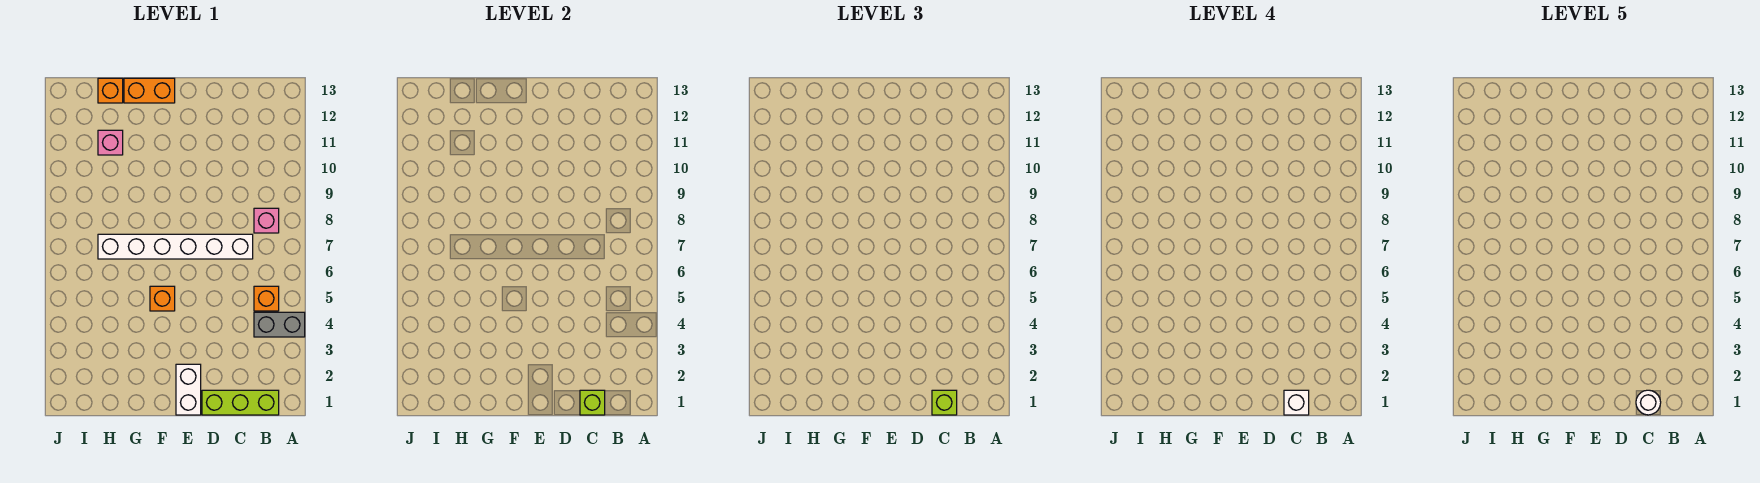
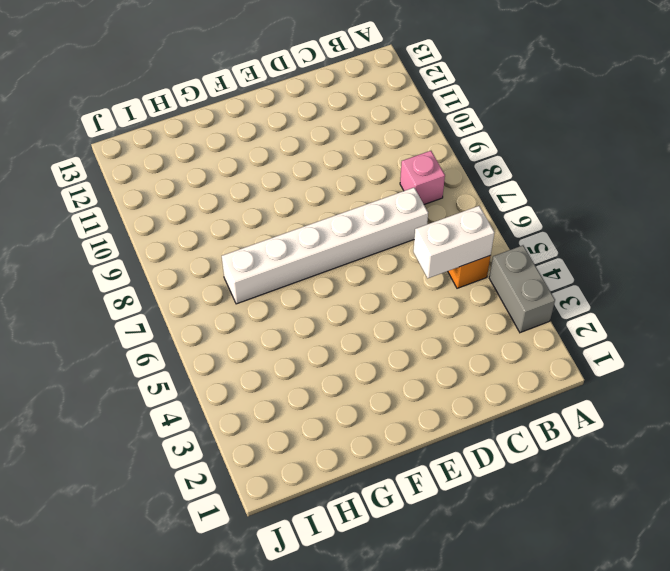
grey brick A3:A4 level 1 -> grey brick A4:B4 level 1
white brick B5:C5 level 2 -> white brick E1:E2 level 1
none -> lime brick B1:D1 level 1
none -> orange brick F5 level 1
none -> orange brick F13:G13 level 1

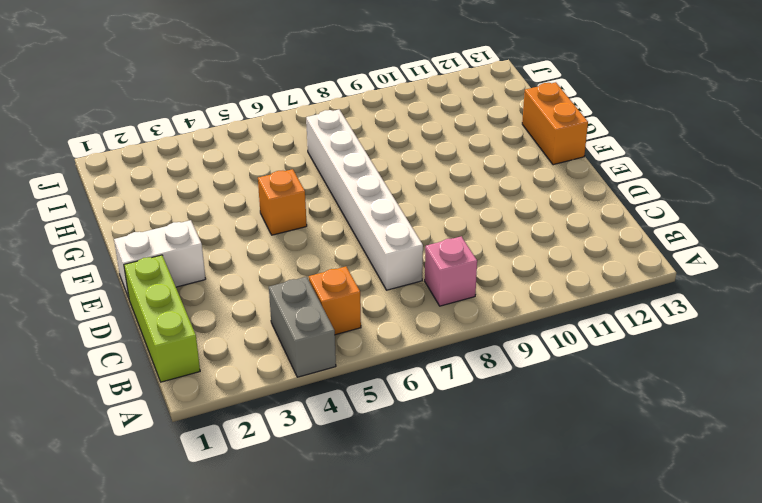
none -> pink brick H11 level 1
none -> orange brick H13 level 1
none -> lime brick C1 level 2

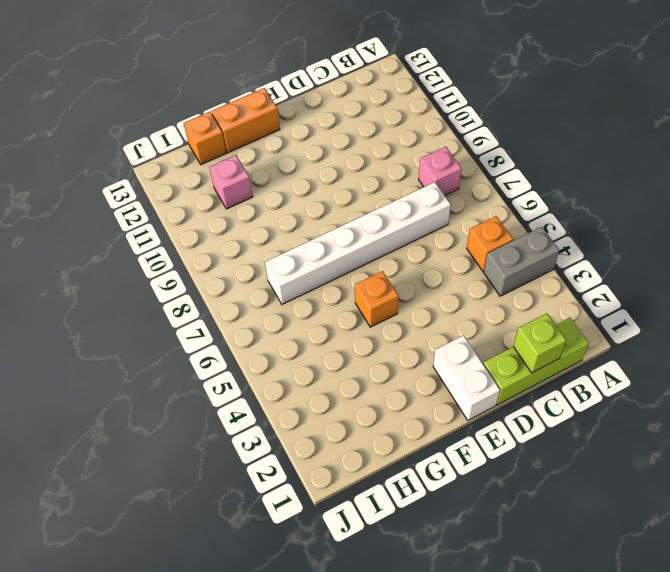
none -> lime brick C1 level 3
none -> white brick C1 level 4
none -> white round brick C1 level 5

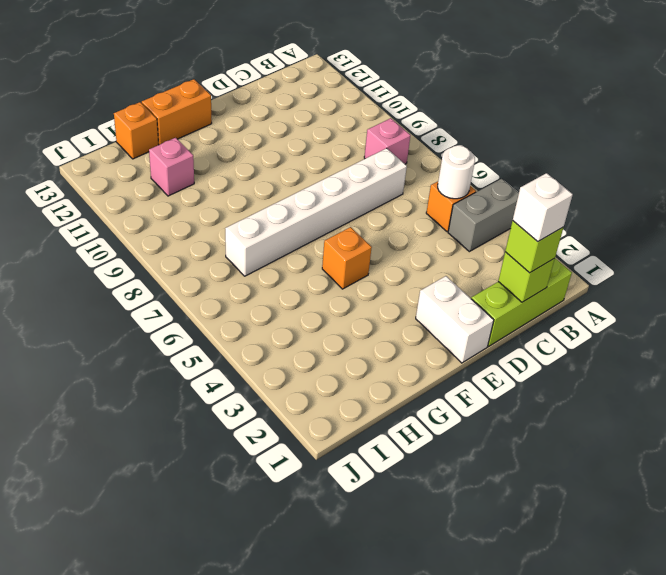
white round brick B5 level 2 -> white round brick C1 level 5

